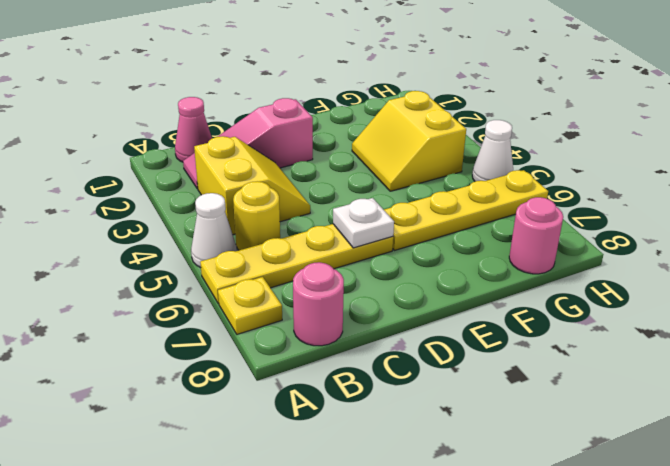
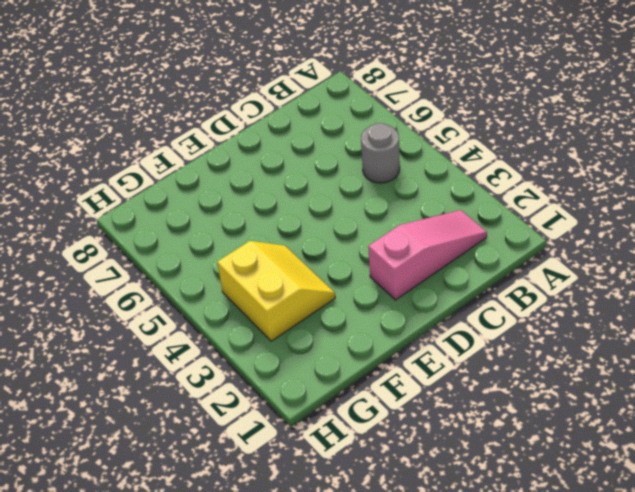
grey round brick B5 level 1 -> yellow round brick B5 level 1
none -> white cone A5 level 1
none -> yellow plate A6:D6 level 1
none -> yellow plate A7 level 1

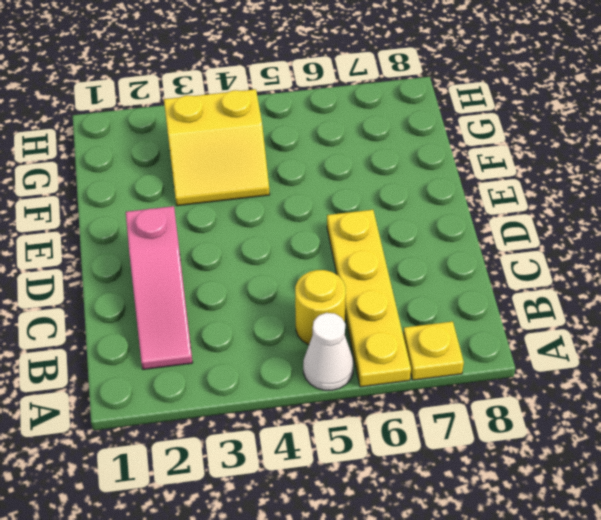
none -> pink cone B1 level 1
none -> yellow slope B3:C4 level 1 top B
none -> pink round brick B8 level 1

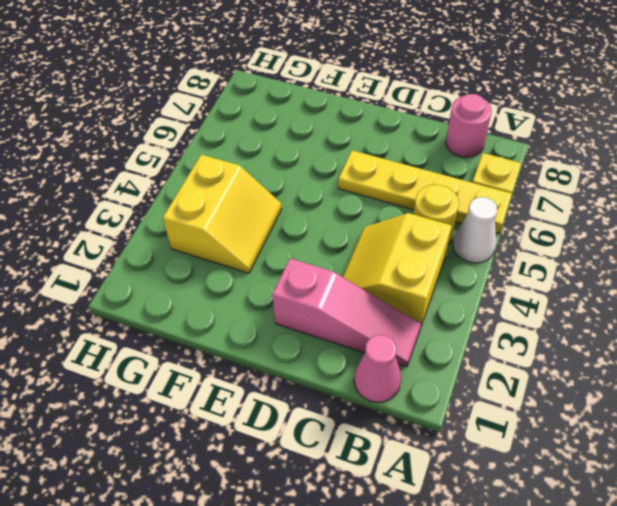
none -> yellow plate E6:H6 level 1
none -> pink round brick G8 level 1
none -> white cone H5 level 1

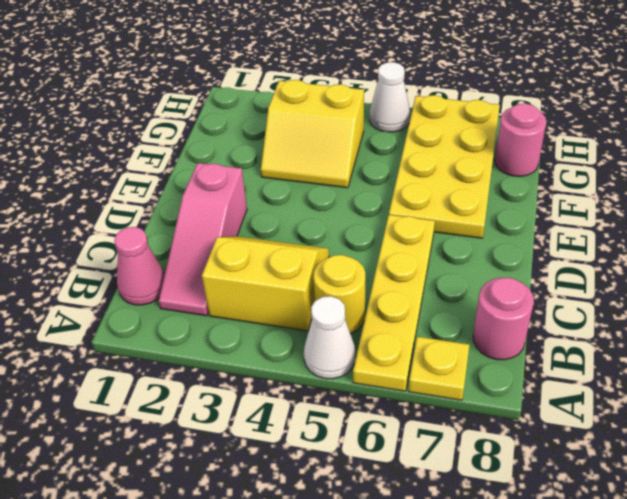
yellow plate E6:H7 level 1 -> yellow plate E6:H6 level 1
none -> white plate D6 level 2

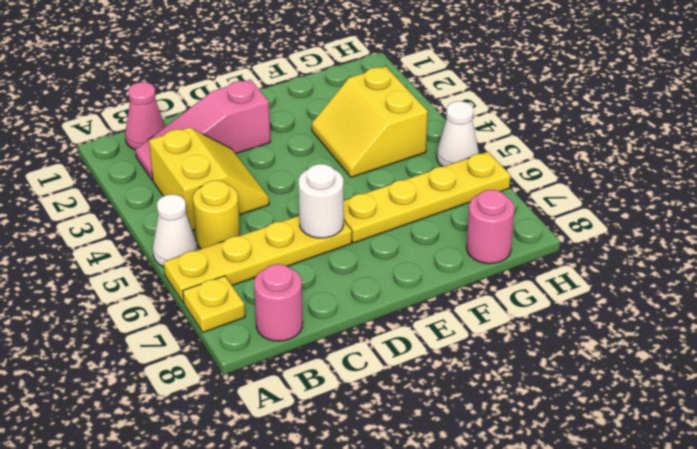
white round brick D6 level 2 -> white plate D6 level 2

